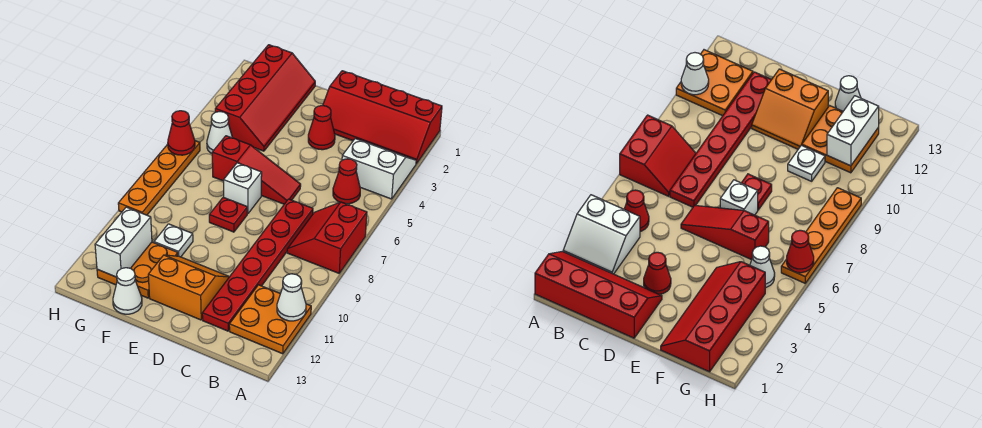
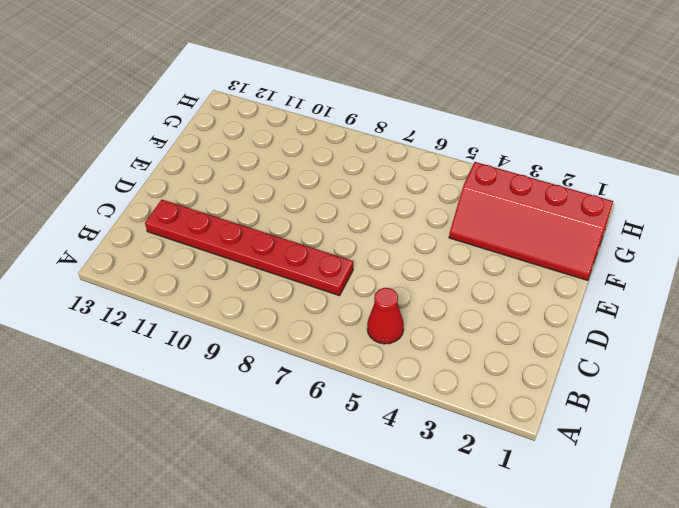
none -> red slope A1:D2 level 1 top 1
none -> white slope A3:B4 level 1 top 4
none -> red slope A7:B8 level 1 top A

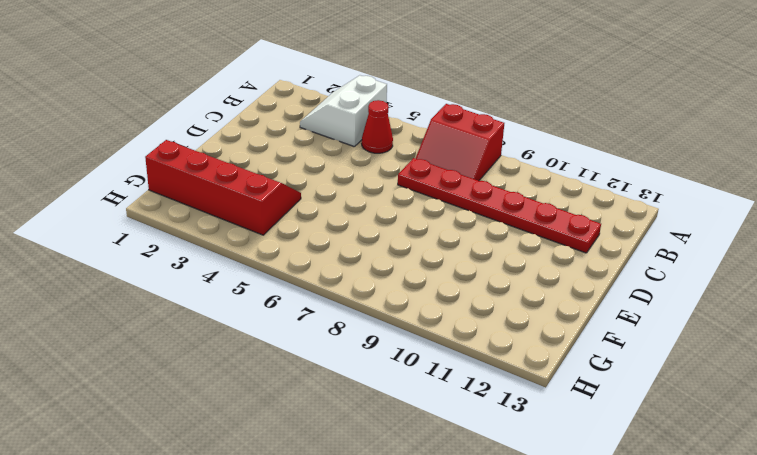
none -> red slope A1:D2 level 1 top 1
none -> orange plate A11:B12 level 1
none -> red cone D3 level 1

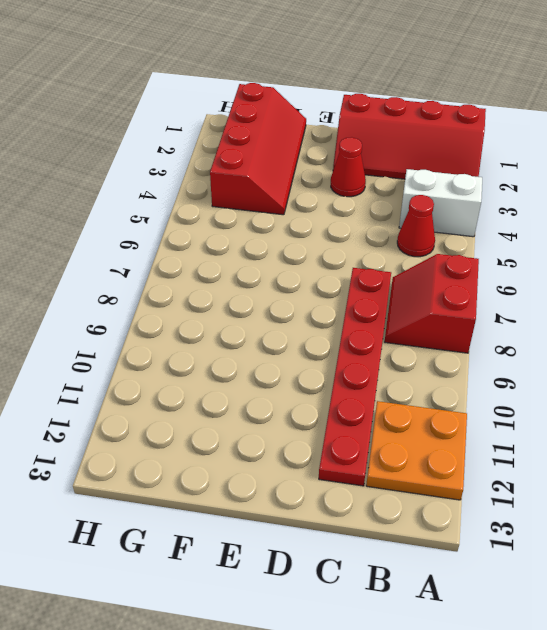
none -> red slope D6:F6 level 1 top F
none -> orange slope D11:E12 level 1 top 12
none -> white brick E7 level 1

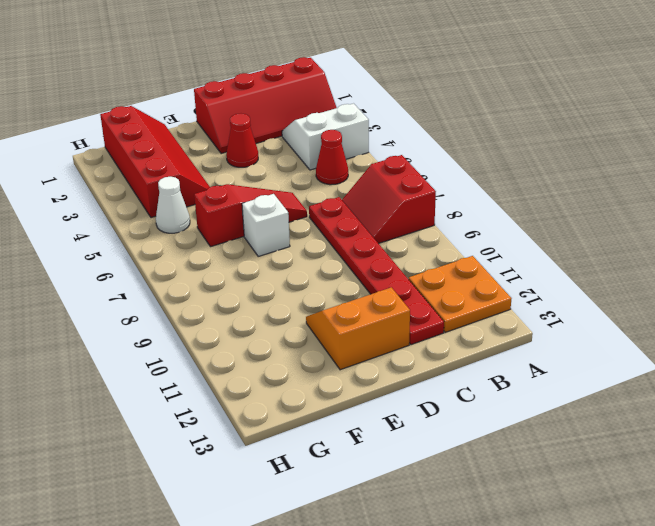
none -> red plate E8 level 1
none -> white plate F10 level 1
none -> orange plate F11:G12 level 1

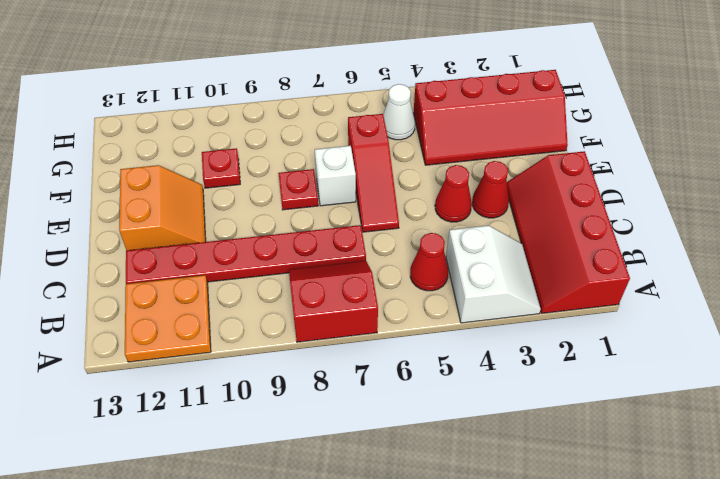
red cone D4 level 1 -> red cone H6 level 2
red plate F10 level 1 -> white plate F10 level 1
none -> orange plate F11:G12 level 1
none -> white cone F13 level 1
none -> orange plate H6:H9 level 1

